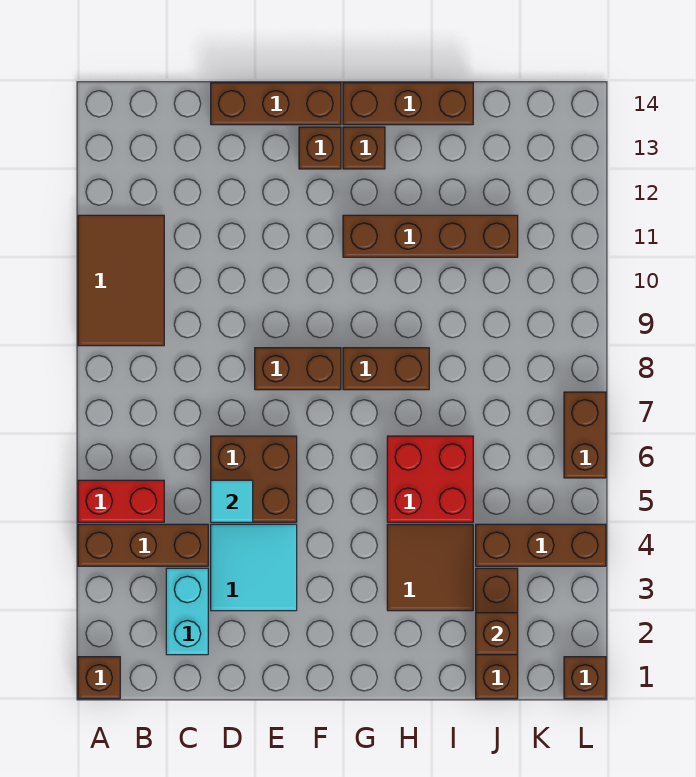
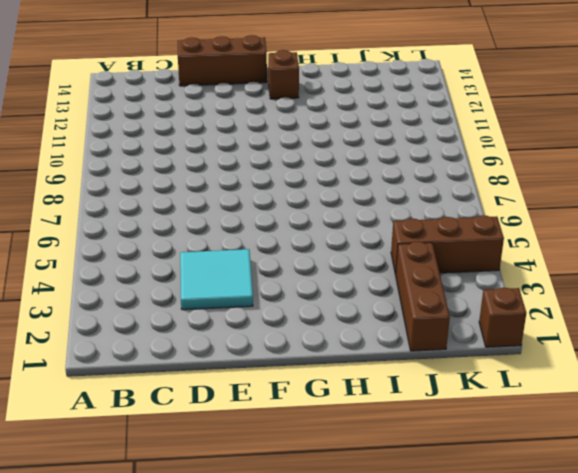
none -> brown brick A1 level 1
none -> brown brick A4:C4 level 1
none -> red brick A5:B5 level 1

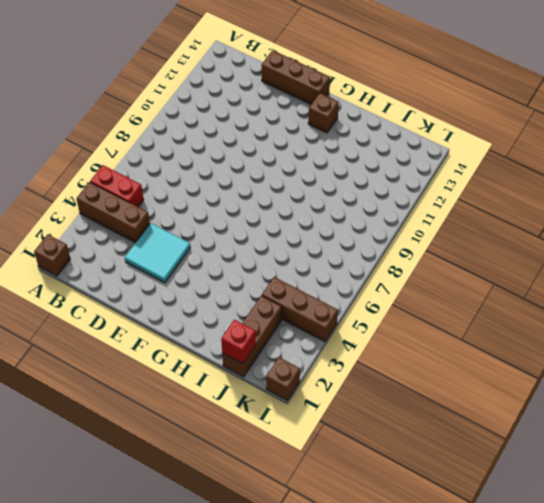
red brick J1 level 2 -> none
none -> brown tile A9:B11 level 1
none -> cyan brick C2:C3 level 1
none -> brown brick D5:E6 level 1

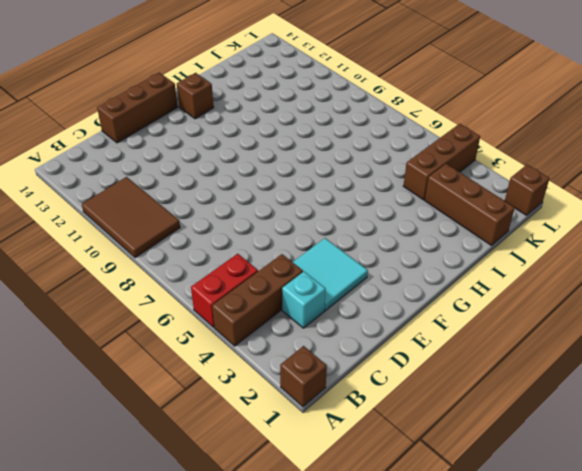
cyan brick C3 level 1 -> cyan brick C2:C3 level 1
none -> brown brick D5:E6 level 1
none -> brown brick E8:F8 level 1
none -> brown brick F13 level 1

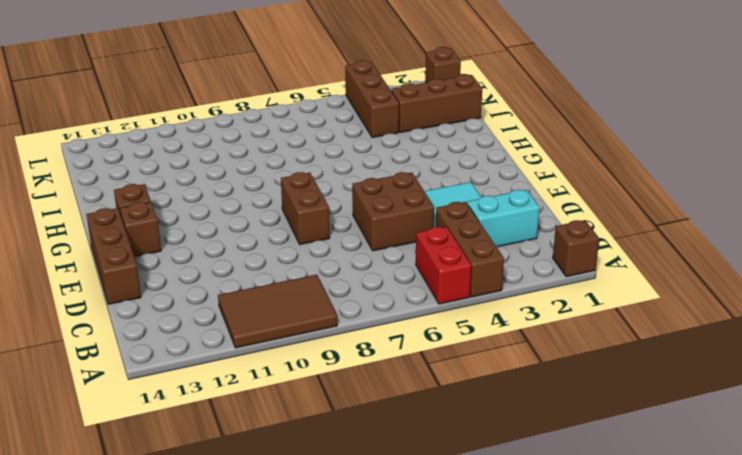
none -> brown brick G8:H8 level 1
none -> brown brick G11:J11 level 1
none -> brown brick G14:I14 level 1

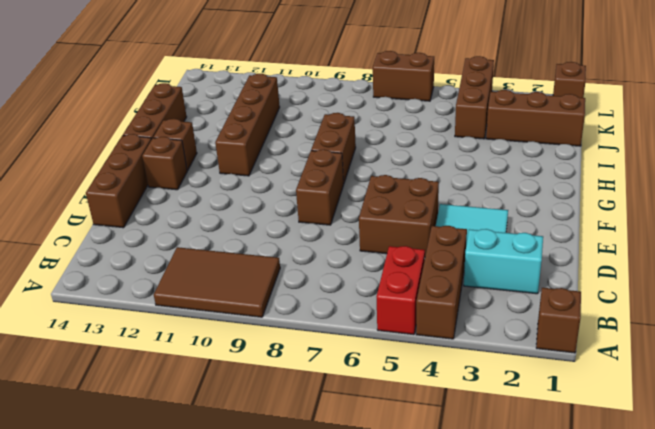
none -> brown tile H3:I4 level 1
none -> red brick H5:I6 level 1
none -> cyan tile D5 level 2

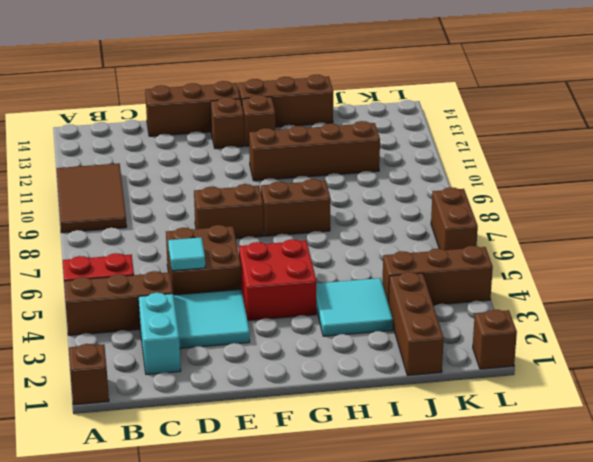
red brick F4:G5 level 1 -> red brick H5:I6 level 1
cyan tile H3:I4 level 1 -> brown tile H3:I4 level 1
none -> brown brick J2 level 2

